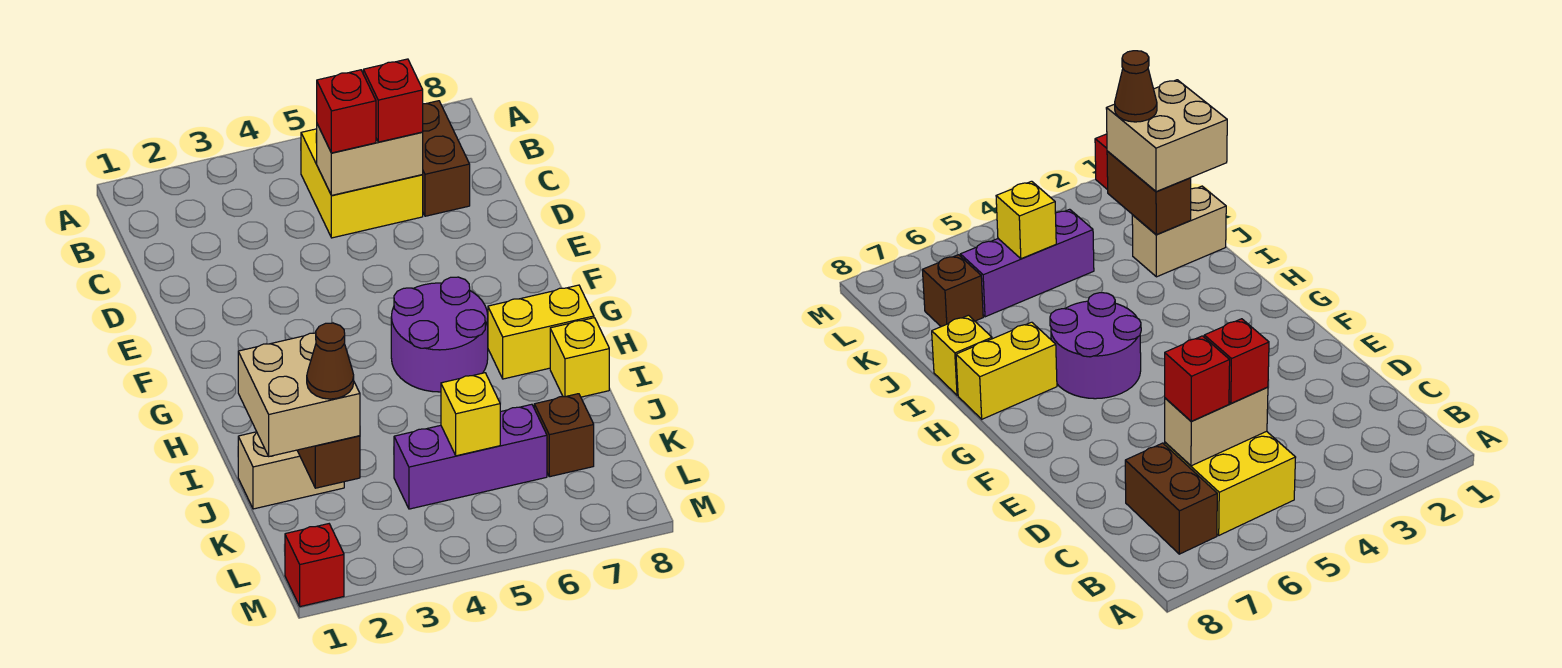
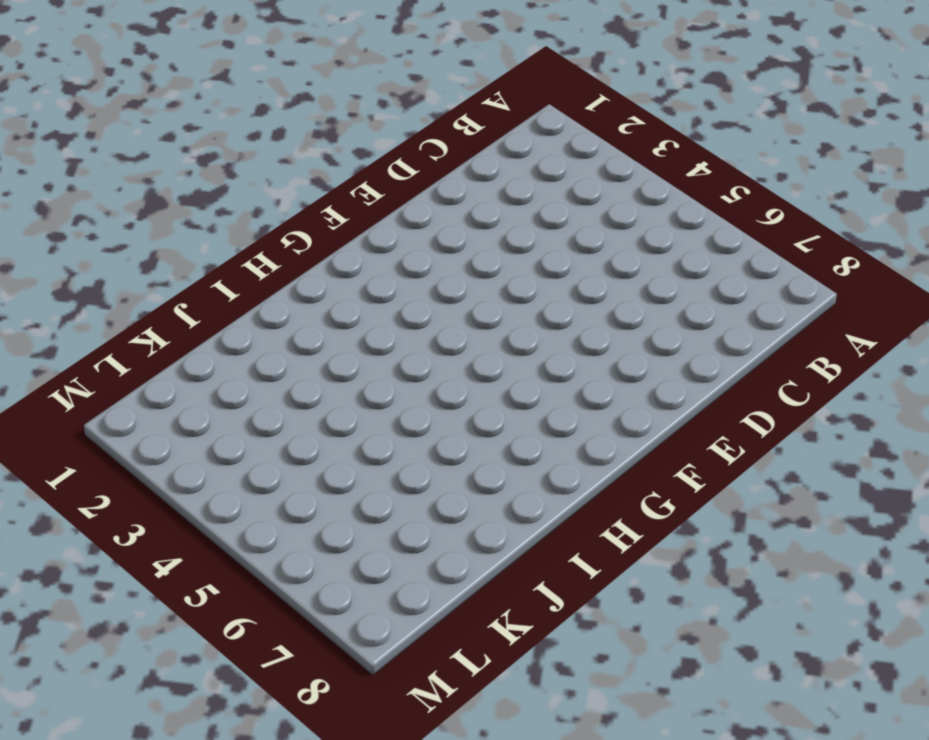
none -> yellow brick B5:C6 level 1
none -> brown brick B7:C7 level 1
none -> purple round brick G5:H6 level 1

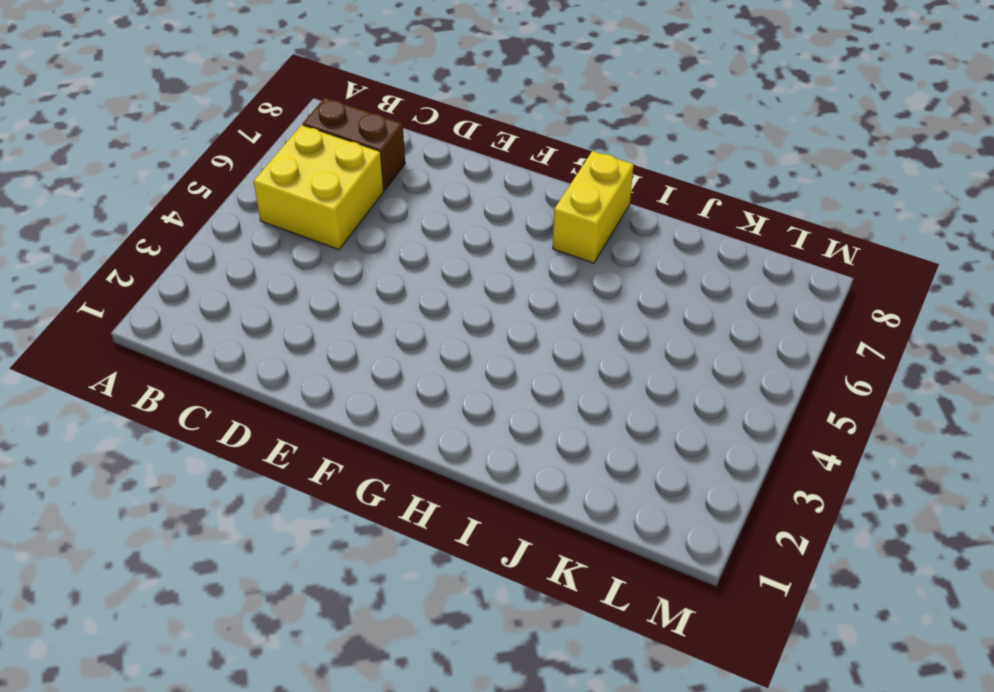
none -> purple round brick G5:H6 level 1
none -> yellow brick I8 level 1
none -> tan brick J1:J2 level 1

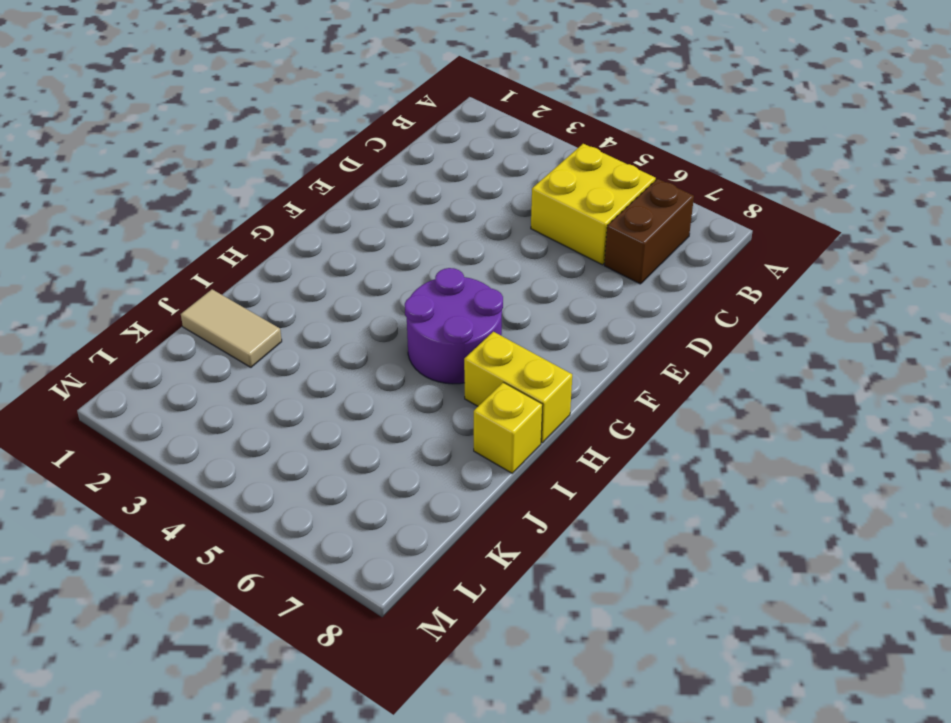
tan tile J1:J2 level 1 -> tan brick J1:J2 level 1
none -> purple brick K4:K6 level 1
none -> brown brick K7 level 1
none -> red brick M1 level 1

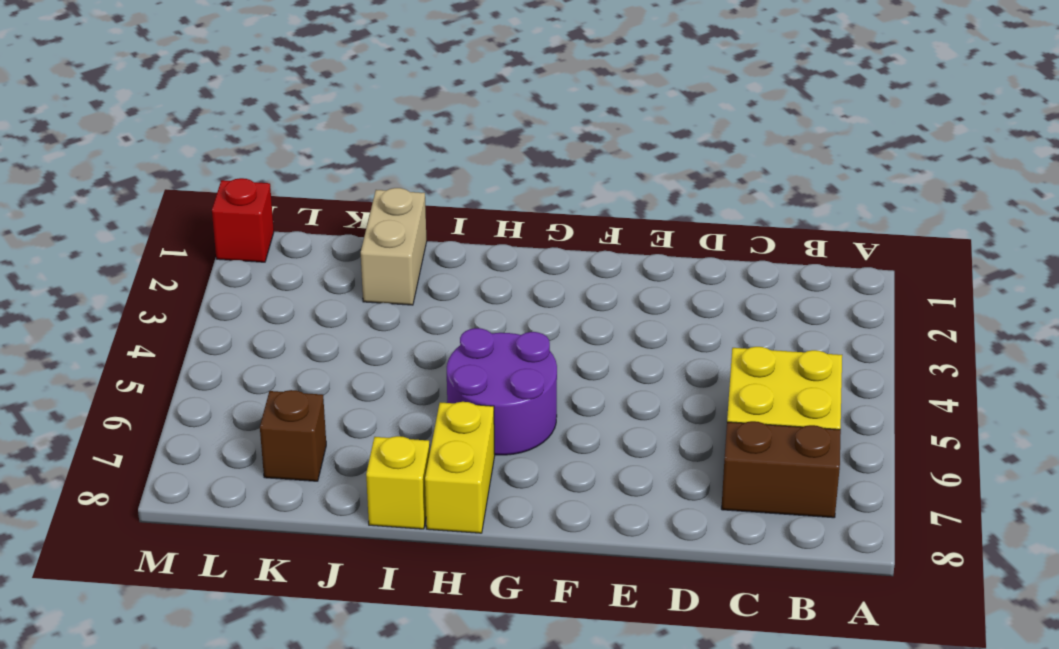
none -> purple brick K4:K6 level 1
none -> tan brick C5:C6 level 2
none -> brown brick J2:K2 level 2

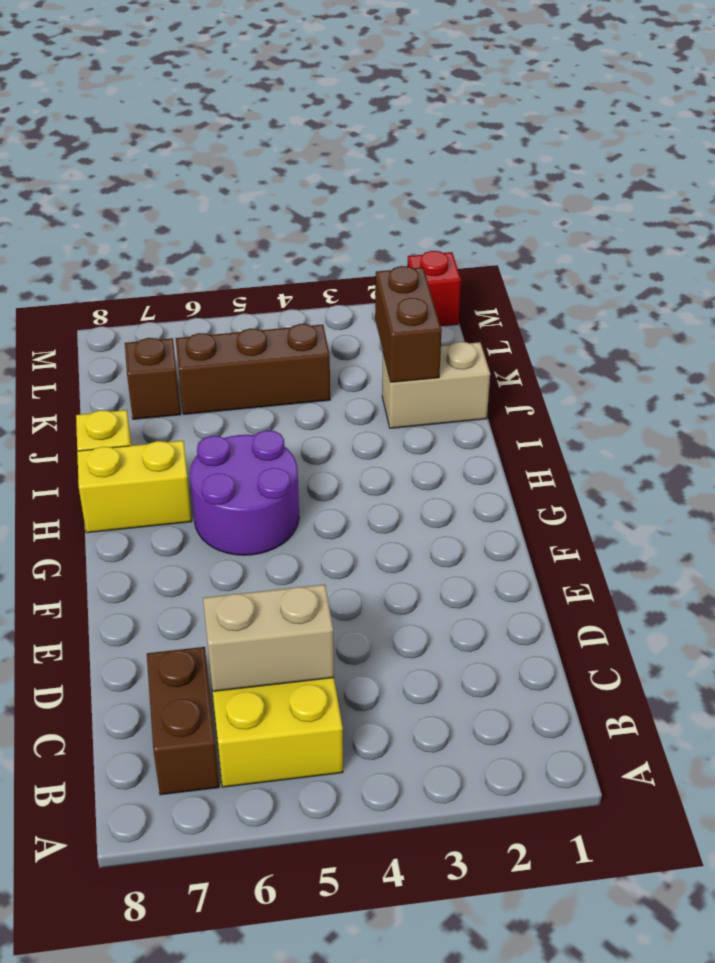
brown brick K4:K6 level 1 -> purple brick K4:K6 level 1
none -> yellow brick K5 level 2
none -> red brick C5 level 3
none -> red brick C6 level 3

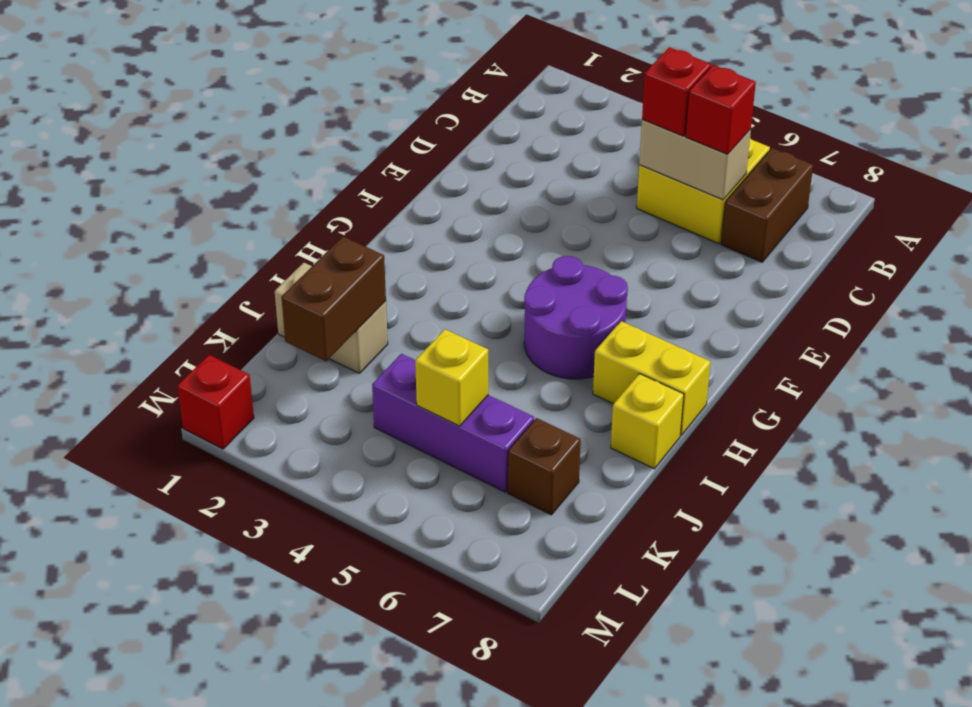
none -> tan brick J1:K2 level 3
none -> brown cone K2 level 4

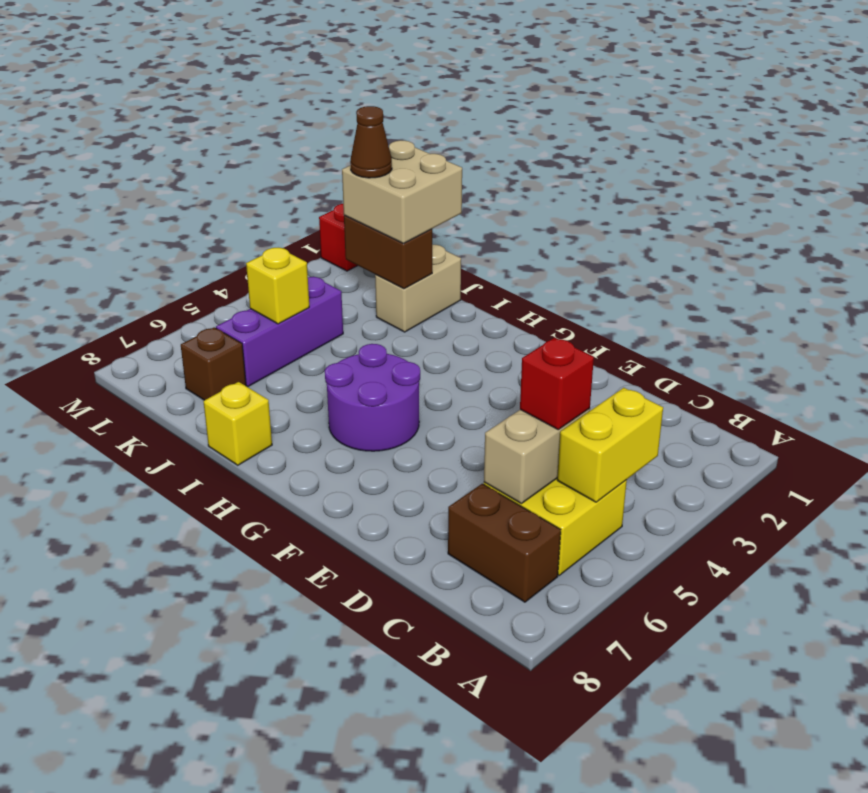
yellow brick B4:B5 level 2 -> yellow brick H7:H8 level 1
none -> red brick C6 level 3

